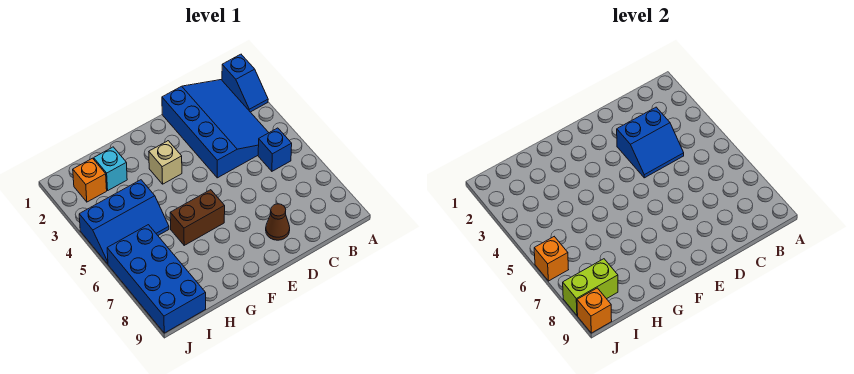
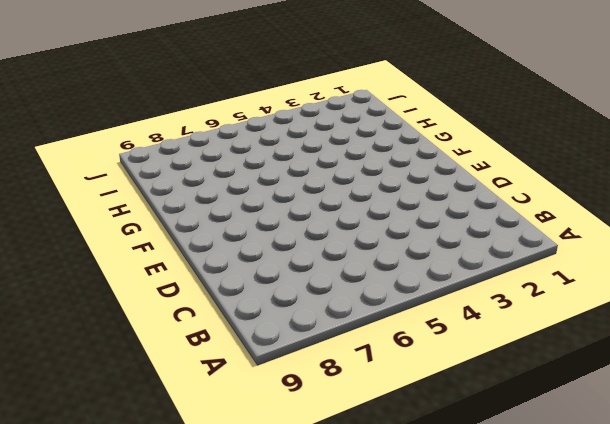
none -> blue slope A1:A2 level 1 top 1
none -> blue slope B1:D4 level 1 top D
none -> blue brick B5 level 1

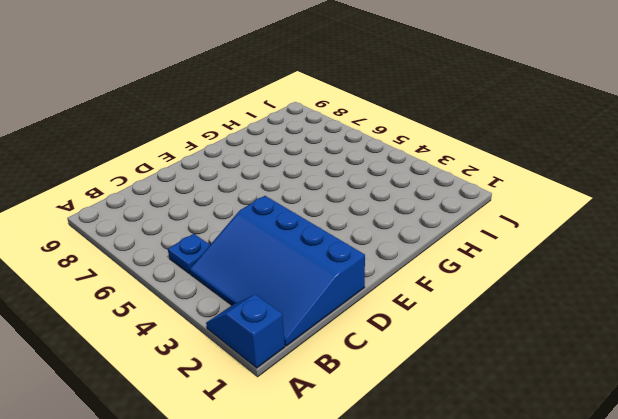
blue plate B5 level 1 -> blue brick B5 level 1
none -> brown cone D8 level 1
none -> tan brick F3 level 1
none -> brown brick F6:G6 level 1

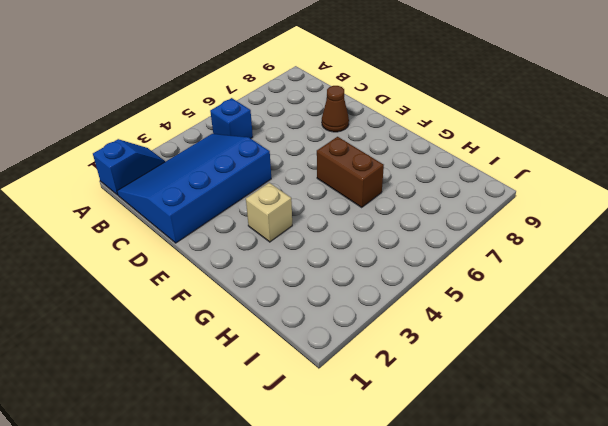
none -> cyan brick H2 level 1
none -> blue slope H4:J5 level 1 top 4
none -> orange brick I2 level 1

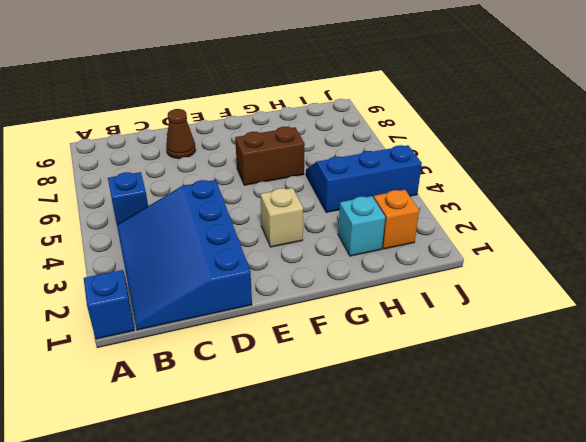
none -> blue brick I6:J9 level 1
none -> blue slope C3:D4 level 2 top 3
none -> lime brick I8:J8 level 2

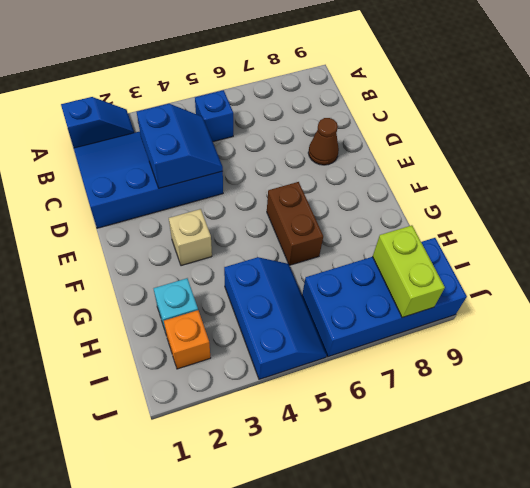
none -> orange brick J6 level 2
none -> orange brick J9 level 2

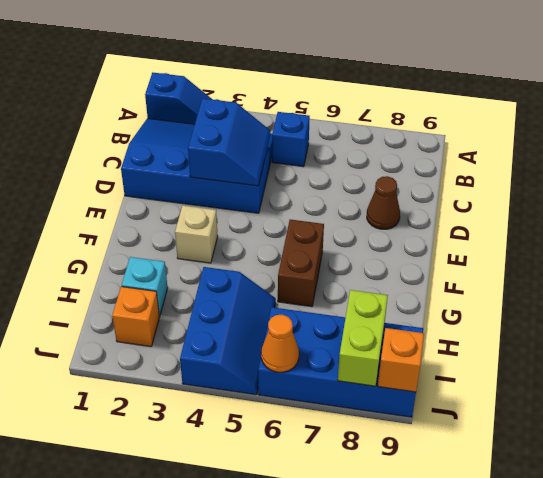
orange cone J6 level 2 -> orange brick J6 level 2

